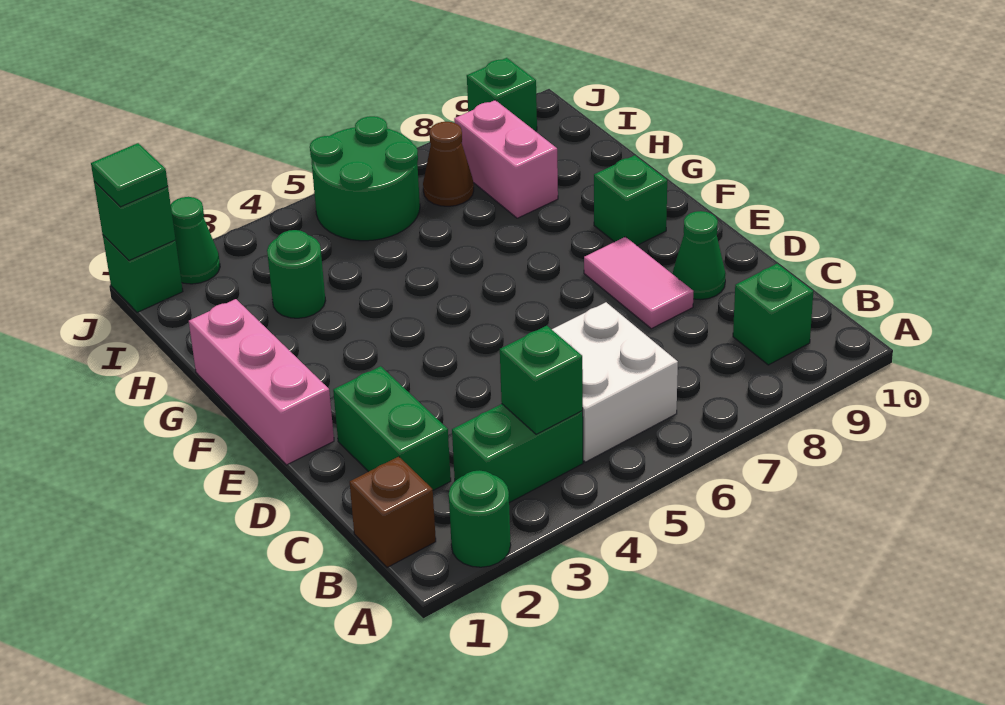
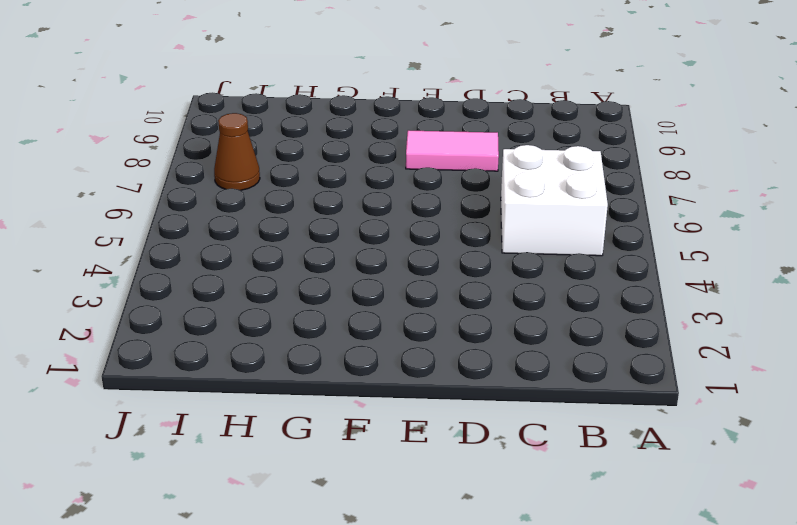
none -> green round brick A2 level 1
none -> brown brick B1 level 1
none -> green brick B3:B4 level 1

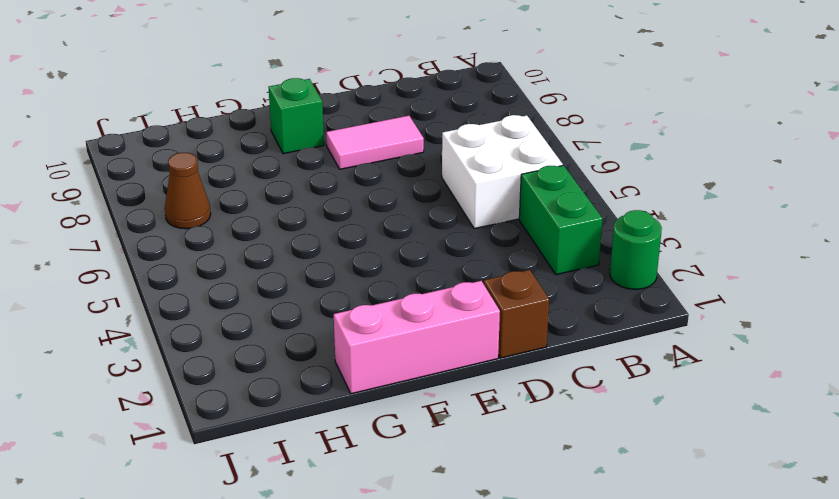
brown brick D1 level 1 -> brown brick B1 level 1
none -> green brick B9 level 1
none -> green brick C2:D2 level 1
none -> green cone D9 level 1

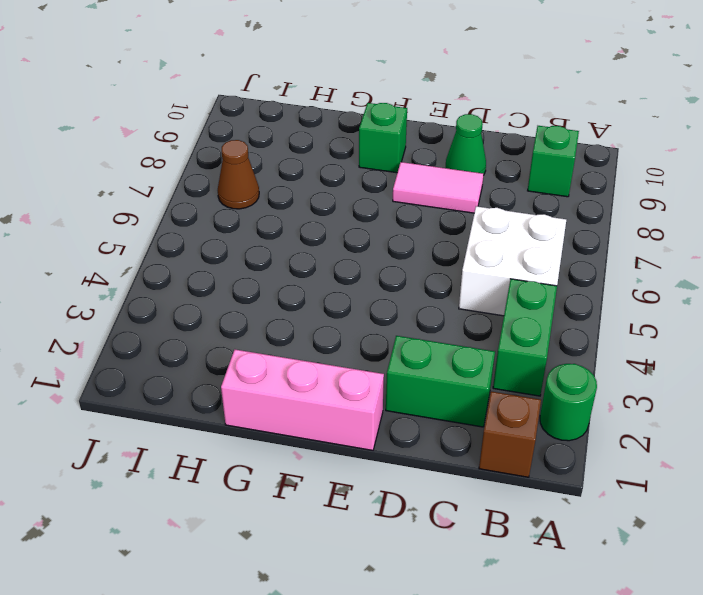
none -> green round brick H3 level 1
none -> pink brick H8:I8 level 1
none -> green round brick I5:J6 level 1

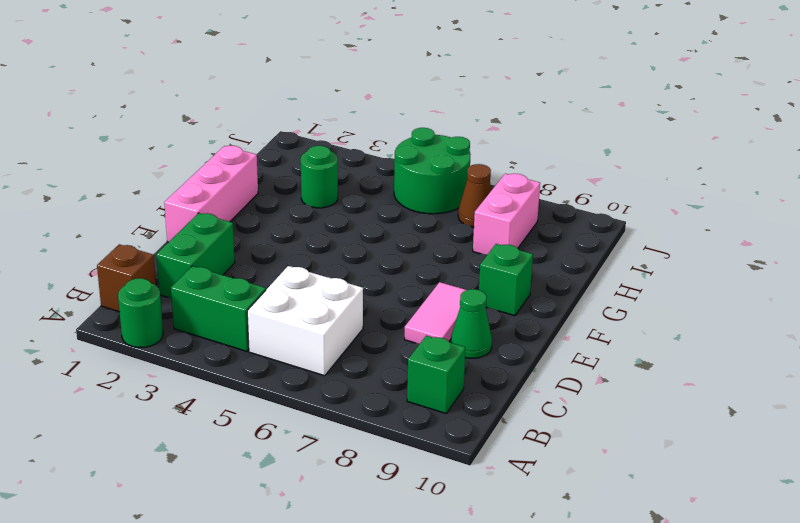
none -> green brick J1 level 1
none -> green cone J2 level 1
none -> green brick J9 level 1

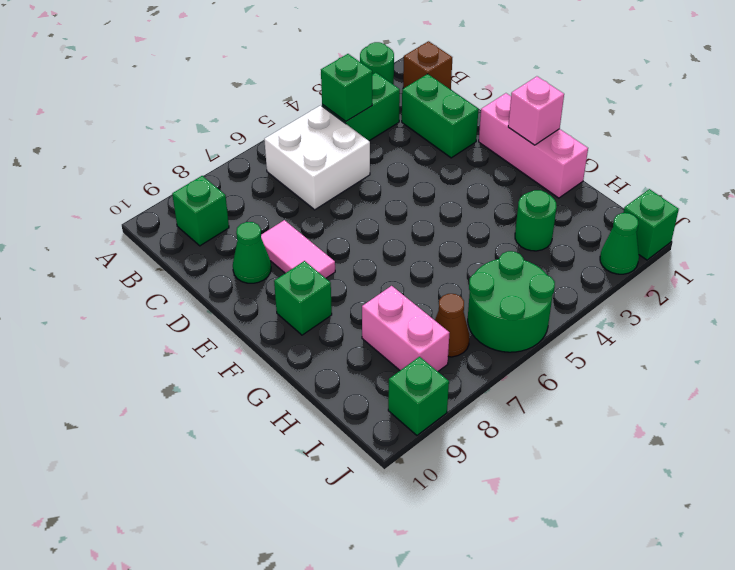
pink brick F1 level 2 -> none
none -> green brick J1 level 2
none -> green tile J1 level 3

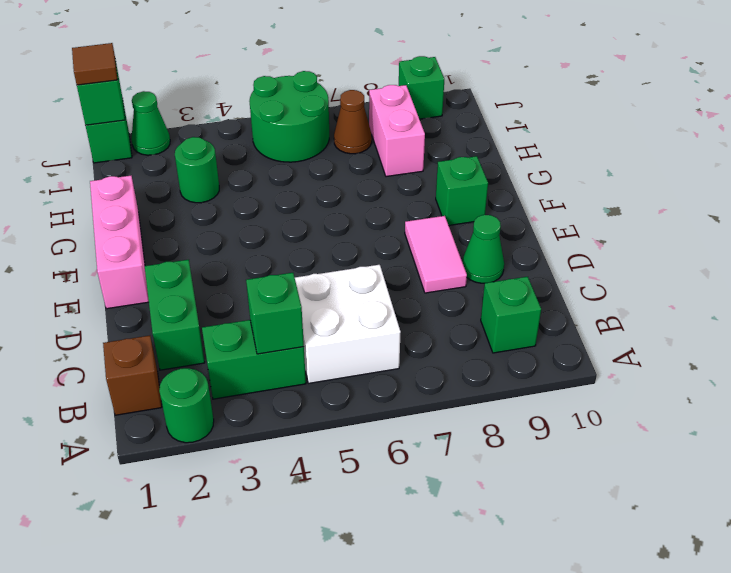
brown tile J1 level 3 -> green tile J1 level 3

